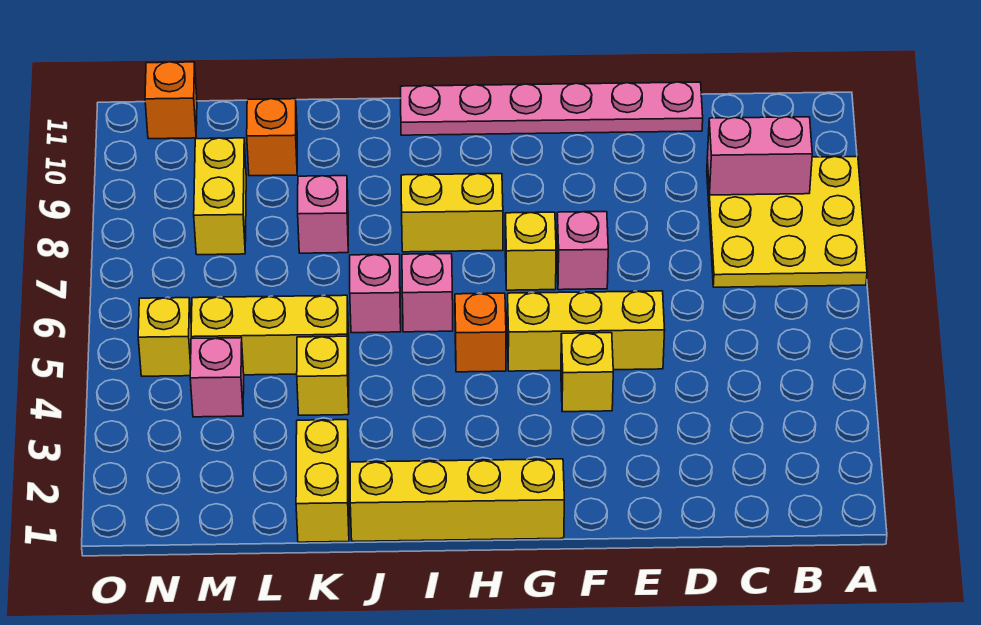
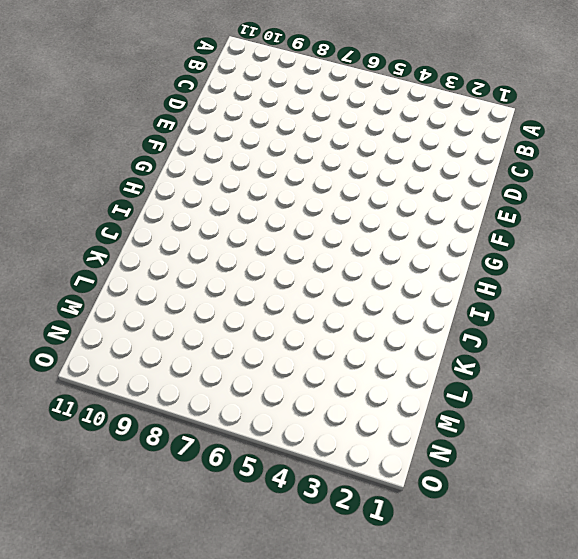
none -> yellow plate A7:C9 level 1
none -> pink plate D11:I11 level 1
none -> yellow brick E5:G5 level 1

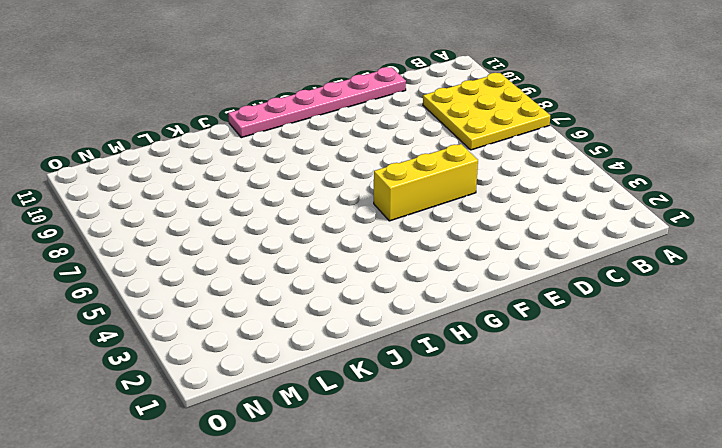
none -> yellow brick F4 level 1
none -> pink brick F7 level 1
none -> yellow brick G1:J1 level 1

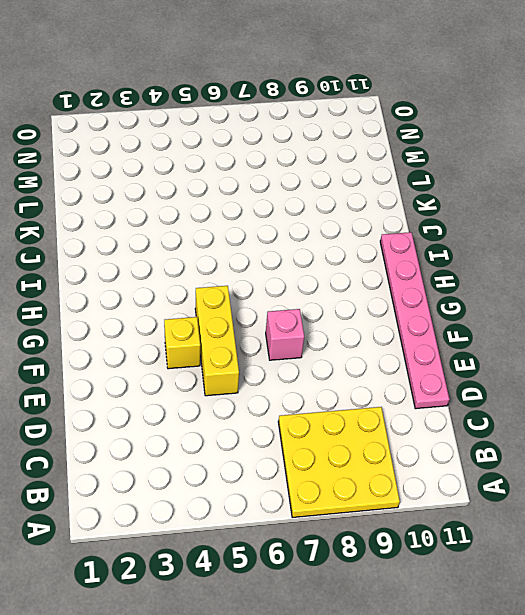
none -> yellow brick G1:J1 level 1
none -> yellow brick G7 level 1
none -> orange brick H5 level 1

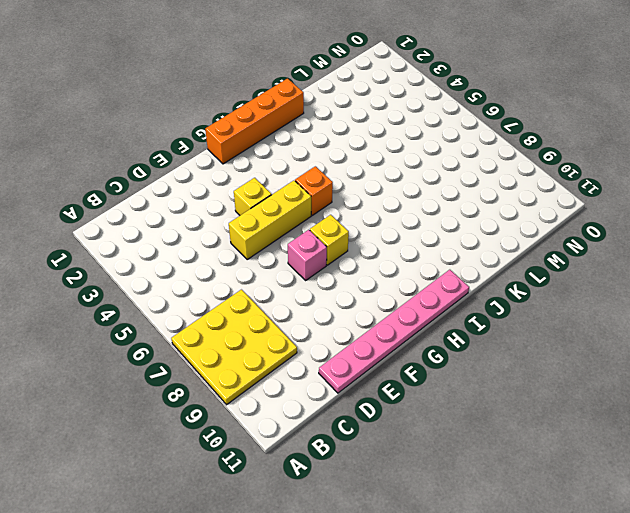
orange brick G1:J1 level 1 -> yellow brick G1:J1 level 1
none -> yellow brick H8:I8 level 1
none -> pink brick I6 level 1
none -> pink brick J6 level 1

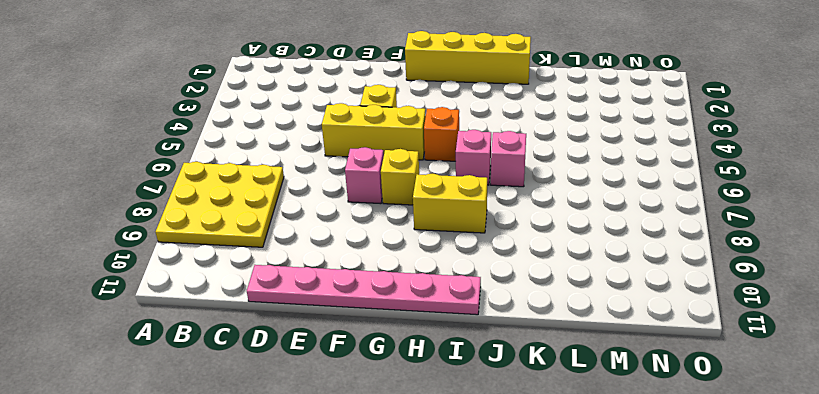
none -> yellow brick K1:K2 level 1
none -> yellow brick K4 level 1
none -> yellow brick K5:M5 level 1

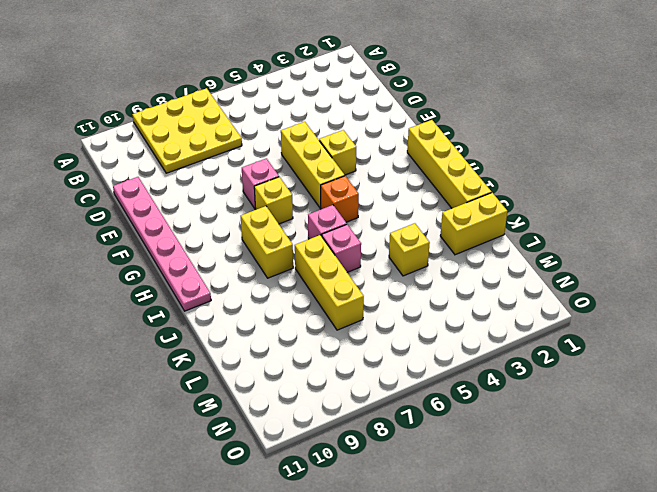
yellow brick J7:L7 level 1 -> yellow brick K5:M5 level 1
none -> pink brick K8 level 1
none -> orange brick L10 level 1
none -> pink brick M4 level 1

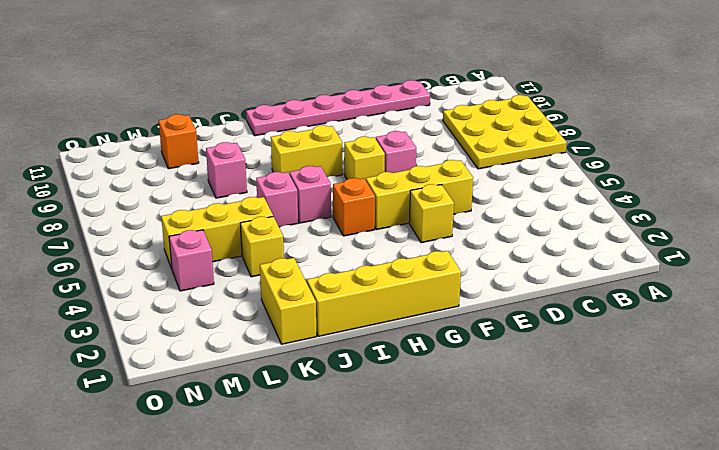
none -> yellow brick M8:M9 level 1
none -> yellow brick N5 level 1
none -> orange brick N11 level 1

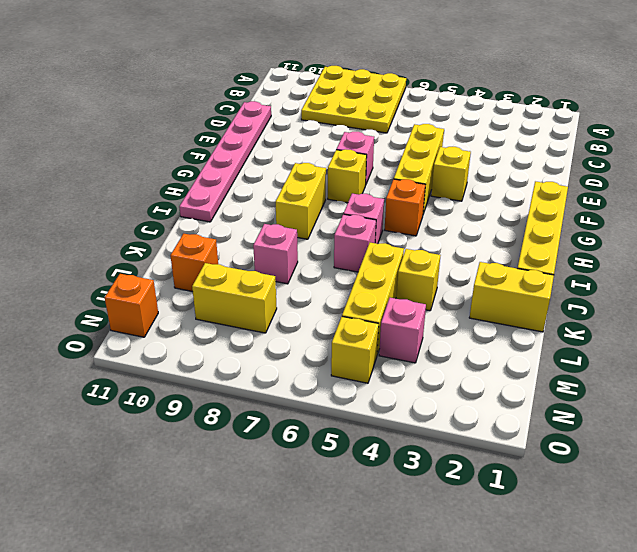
none -> pink brick B9:C9 level 2

